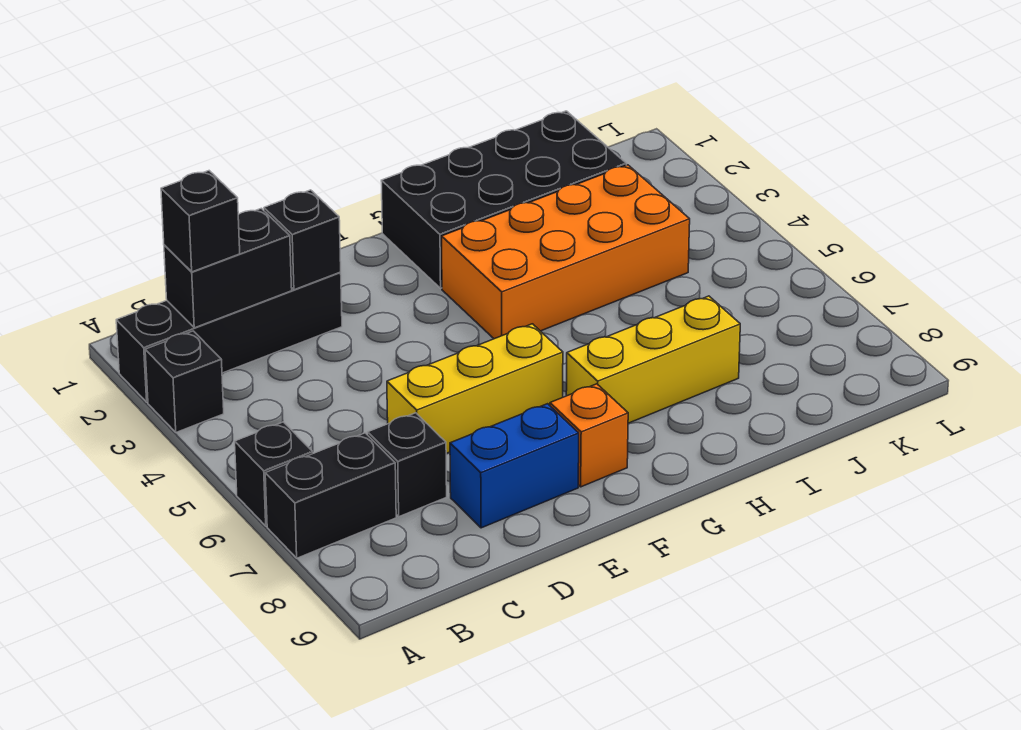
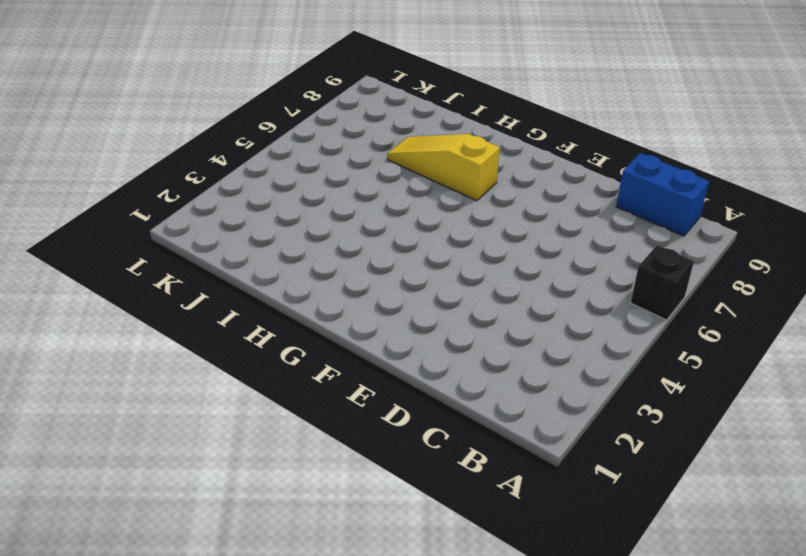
blue brick B9:C9 level 1 -> blue brick D8:E8 level 1
yellow slope G7:I7 level 1 top G -> yellow brick G7:I7 level 1
none -> black brick A2:D2 level 1
none -> black brick A3 level 1
none -> black brick A7:B7 level 1

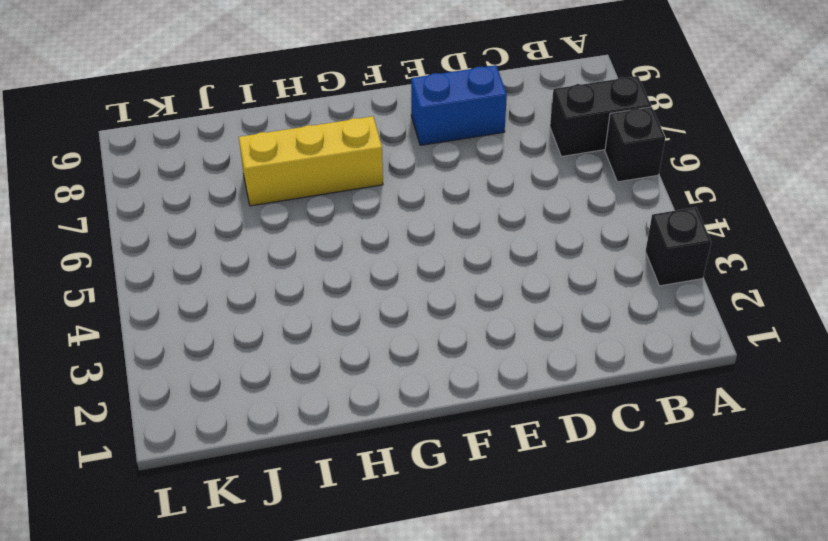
none -> black brick A2:D2 level 1
none -> black brick C7 level 1
none -> yellow brick D6:F6 level 1

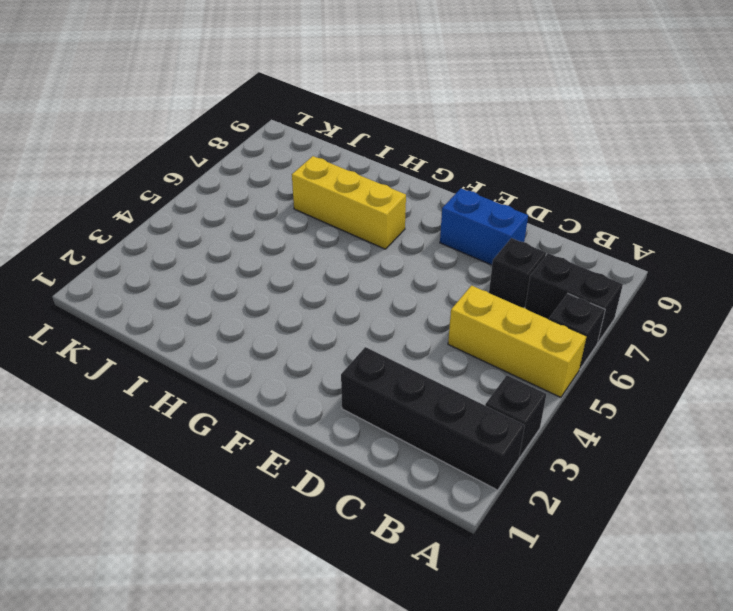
yellow brick A5:C5 level 1 -> yellow brick D6:F6 level 1
none -> orange brick F8 level 1
none -> black brick G1:J2 level 1
none -> orange brick G3:J4 level 1

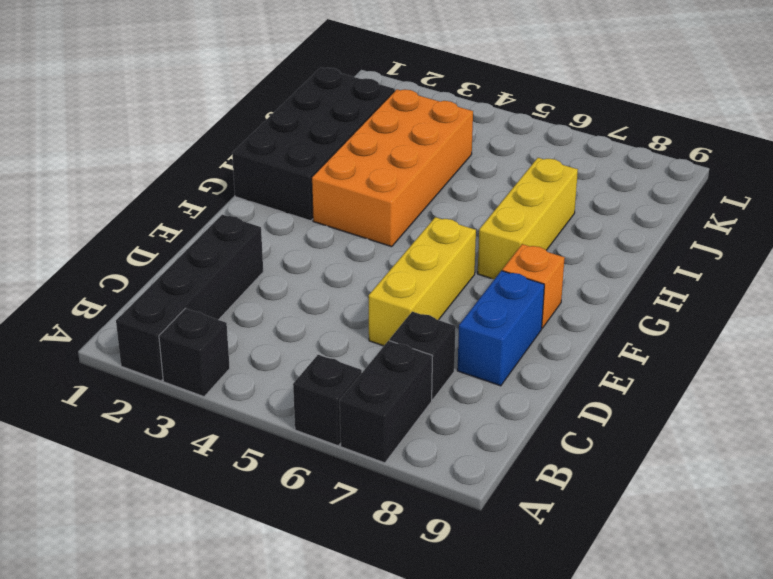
none -> black brick B2:C2 level 2
none -> black brick D2 level 2
none -> black brick B2 level 3

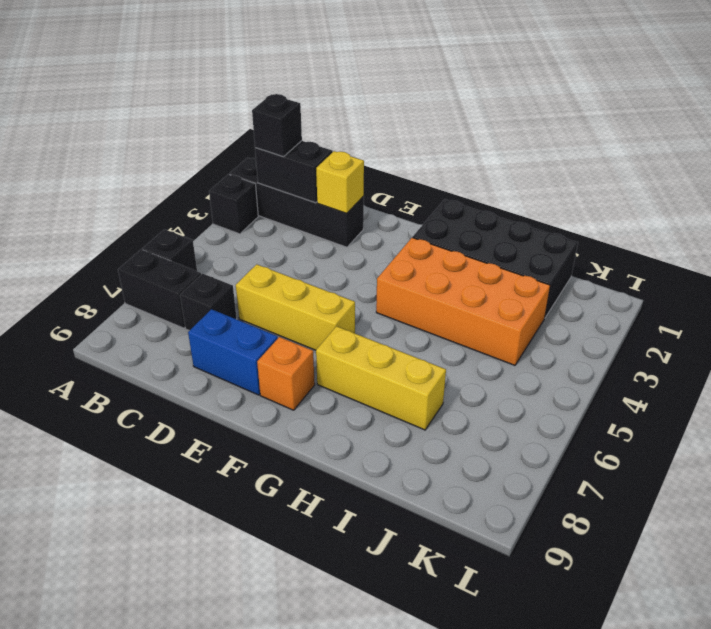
yellow brick D2 level 2 -> black brick D2 level 2

